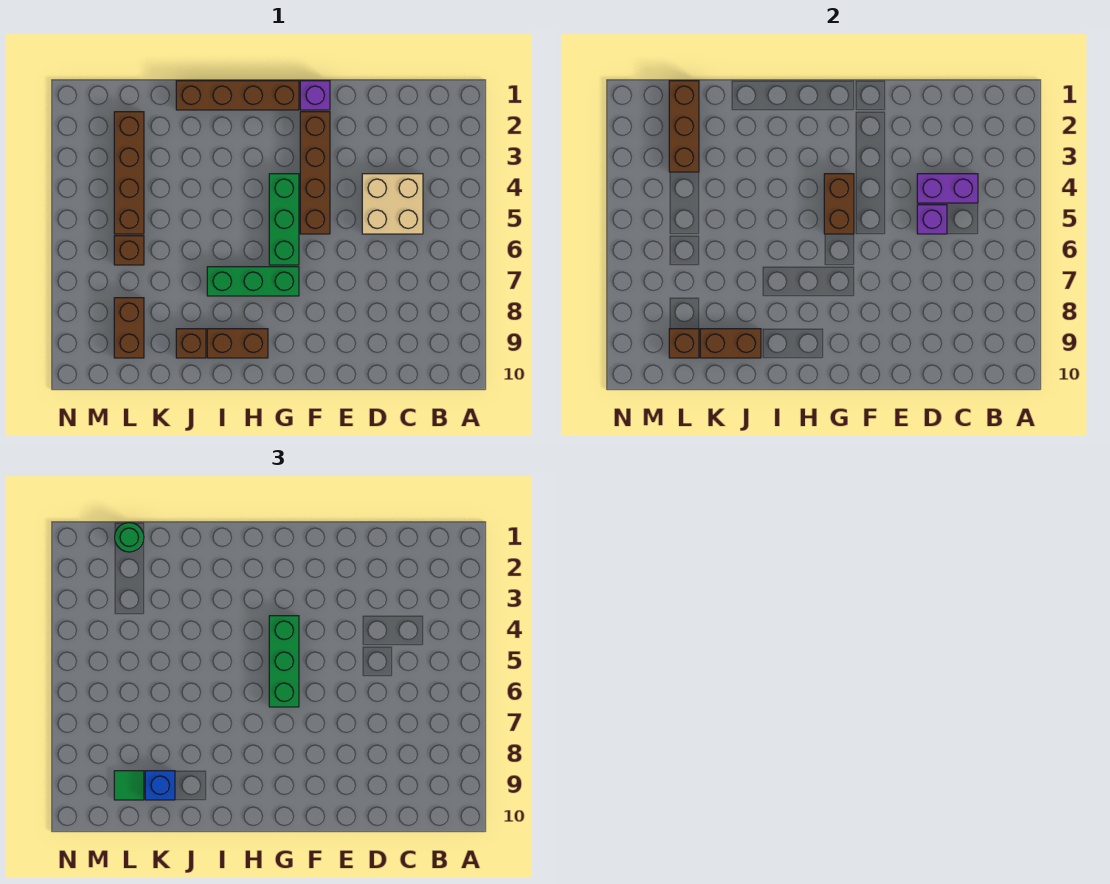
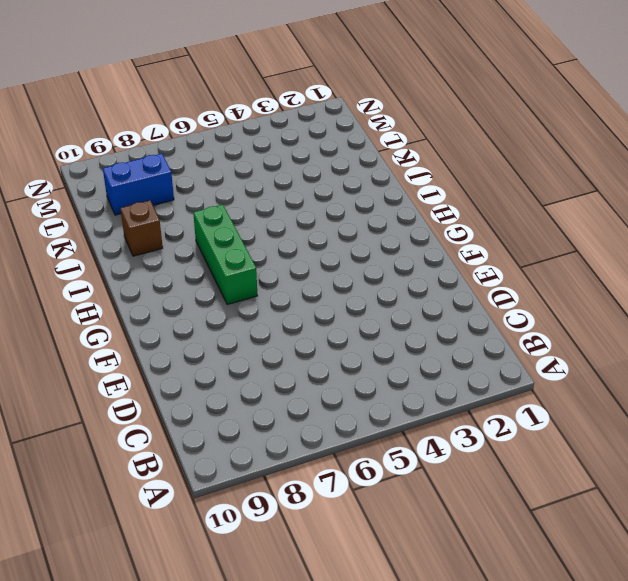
blue brick L8:L9 level 1 -> brown brick L8:L9 level 1
none -> tan brick C4:D5 level 1
none -> purple brick F1 level 1
none -> brown brick F2:F5 level 1

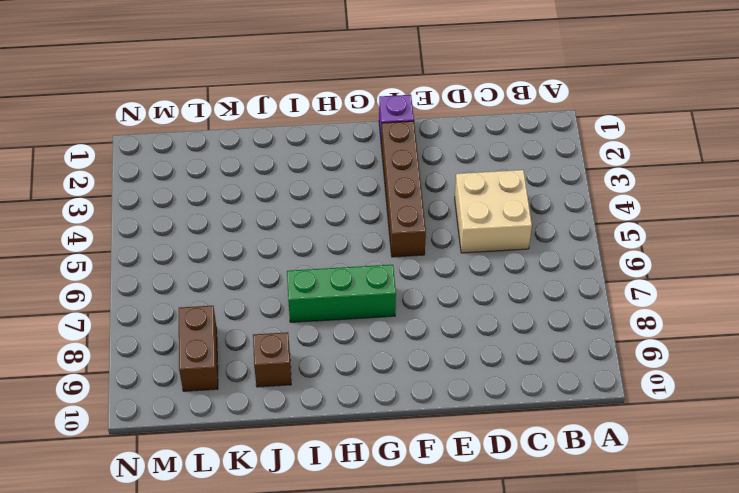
none -> brown brick G1:J1 level 1
none -> green brick G4:G6 level 1
none -> brown brick H9:I9 level 1

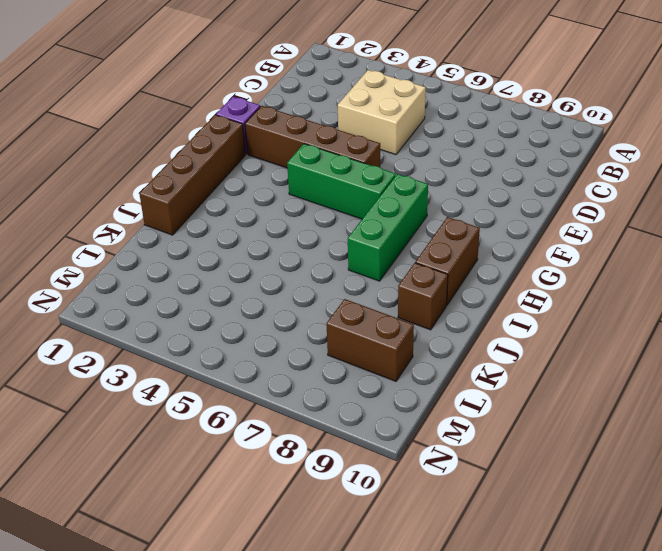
none -> brown brick L2:L5 level 1
none -> brown brick L6 level 1
none -> purple brick C4:D4 level 2

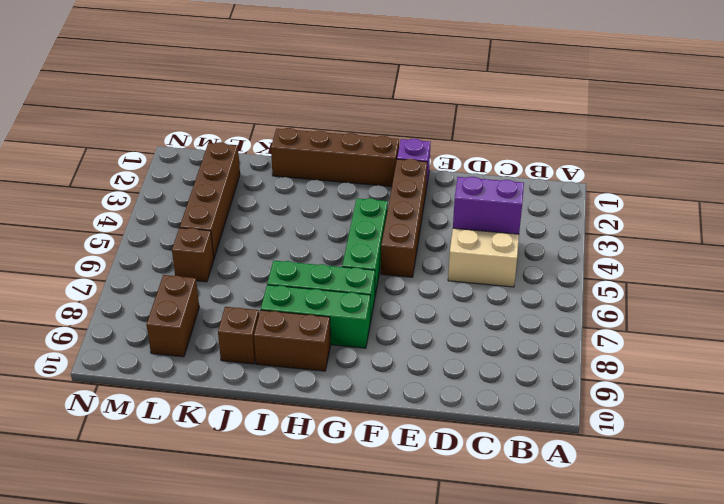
green brick G8:I8 level 1 -> green brick G4:G6 level 3
none -> purple brick D5 level 2
none -> brown brick G4:G5 level 2
none -> brown brick J9:K9 level 2

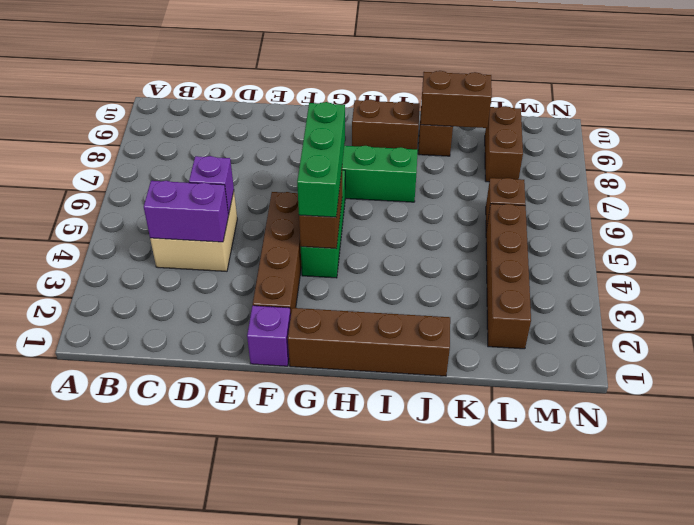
none -> brown brick L1:L3 level 2
none -> brown brick L9 level 2
none -> blue brick K9 level 3

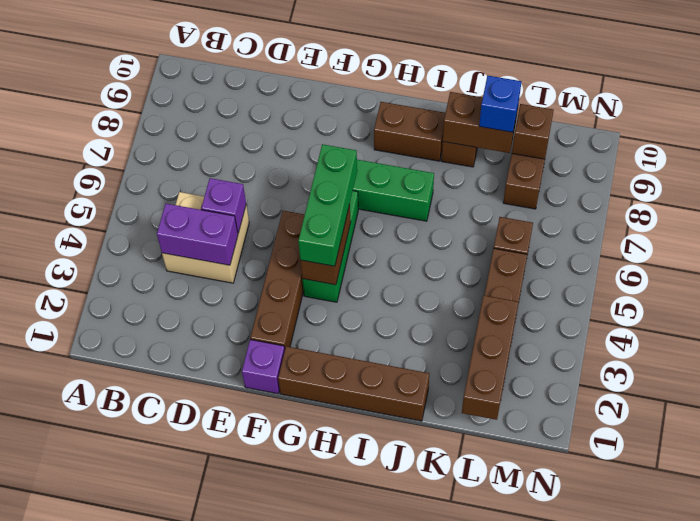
none -> green round brick L1 level 3
none -> green tile L9 level 3

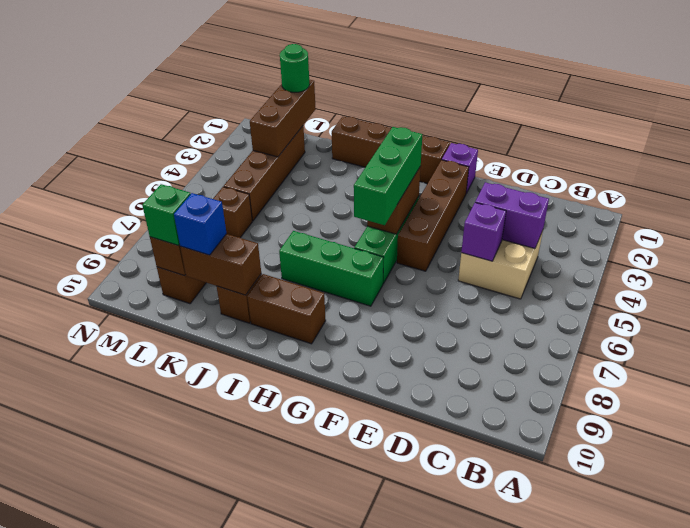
green brick L9 level 3 -> green tile L9 level 3

